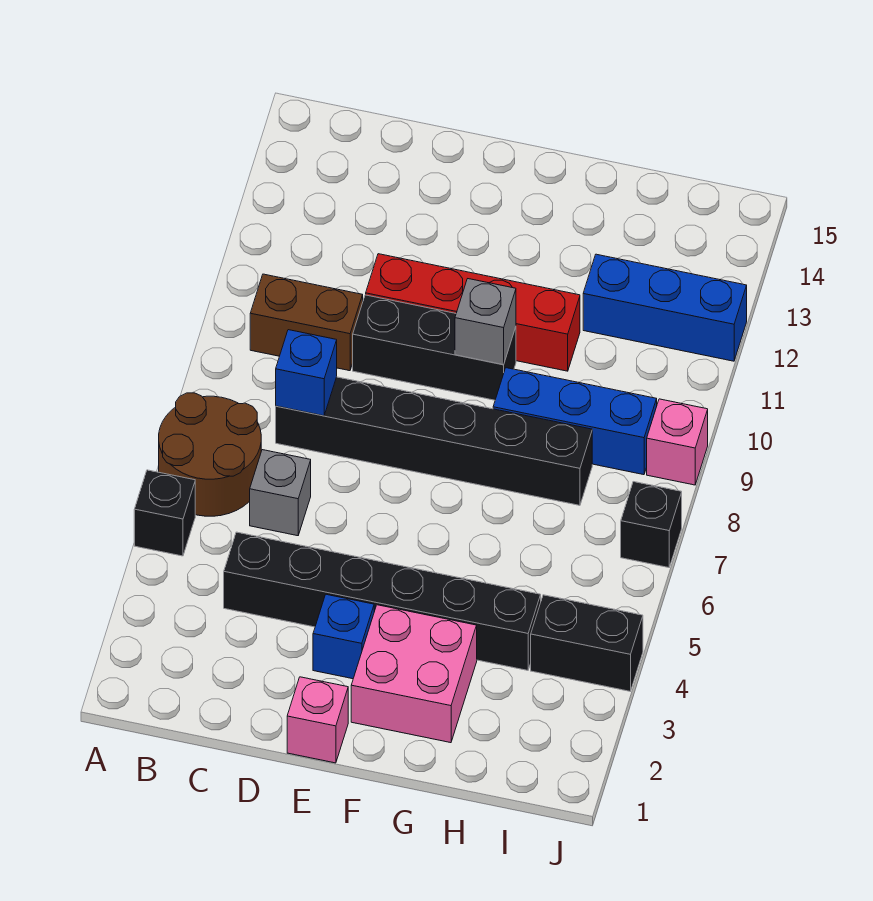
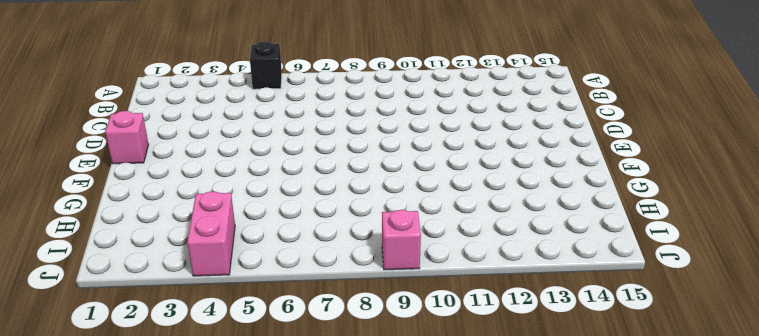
pink brick I4:J4 level 1 -> black brick I4:J4 level 1
none -> brown round brick A6:B7 level 1
none -> brown brick B10:C10 level 1
none -> black brick C4:H4 level 1

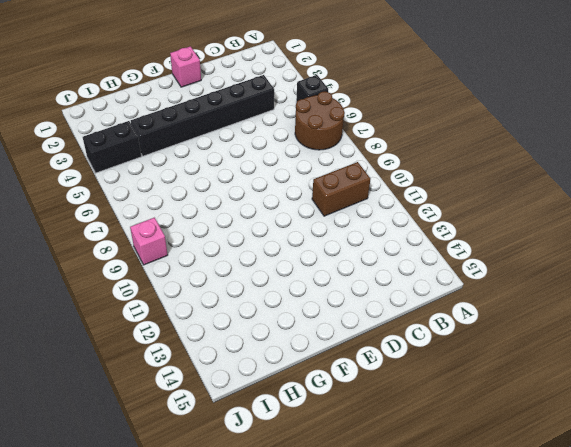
none -> grey brick C6 level 1
none -> black brick C8:H8 level 1
none -> black brick D10:F10 level 1

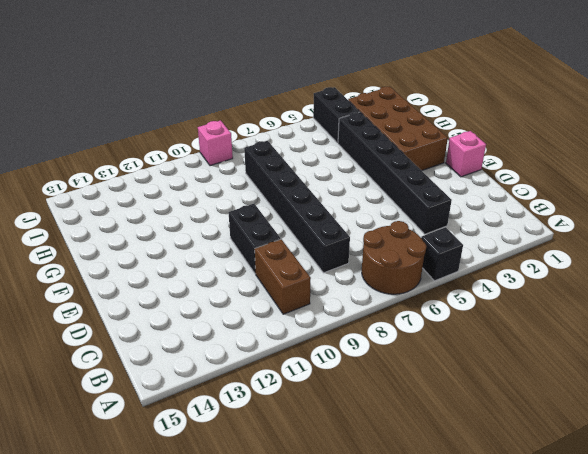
black brick D10:E10 level 1 -> black brick D10:F10 level 1
brown brick F2:I3 level 1 -> pink brick F2:G3 level 1
none -> grey brick C6 level 1
none -> red brick D11:G11 level 1
none -> blue brick E3 level 1

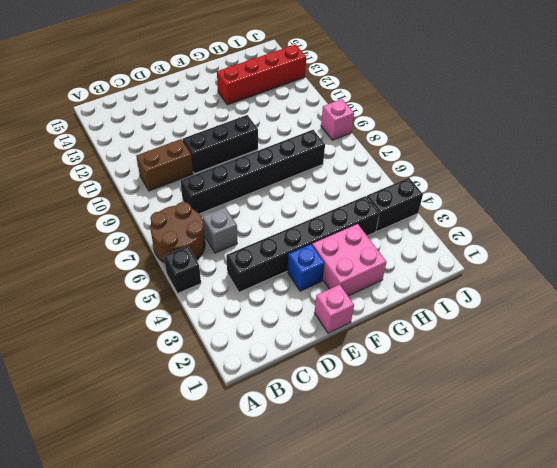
red brick G13:J13 level 1 -> red brick D11:G11 level 1
none -> blue brick G9:I9 level 1
none -> blue brick H12:J12 level 1
none -> black brick J7 level 1

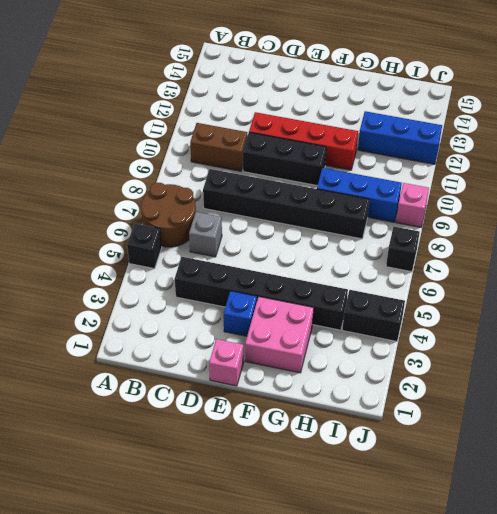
none -> blue brick C8 level 2
none -> grey brick F10 level 2

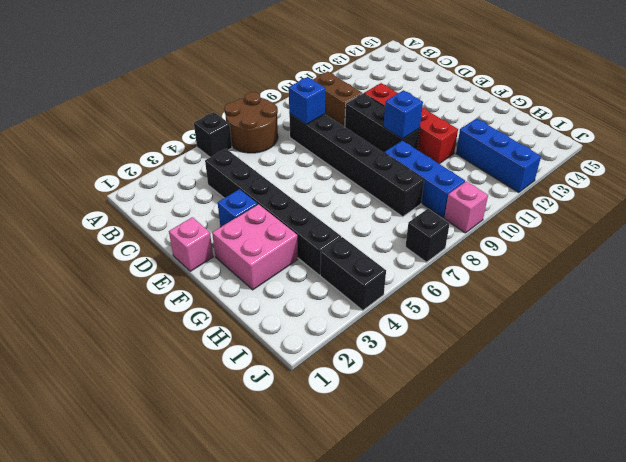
blue brick F10 level 2 -> grey brick F10 level 2
none -> grey brick C6 level 1

